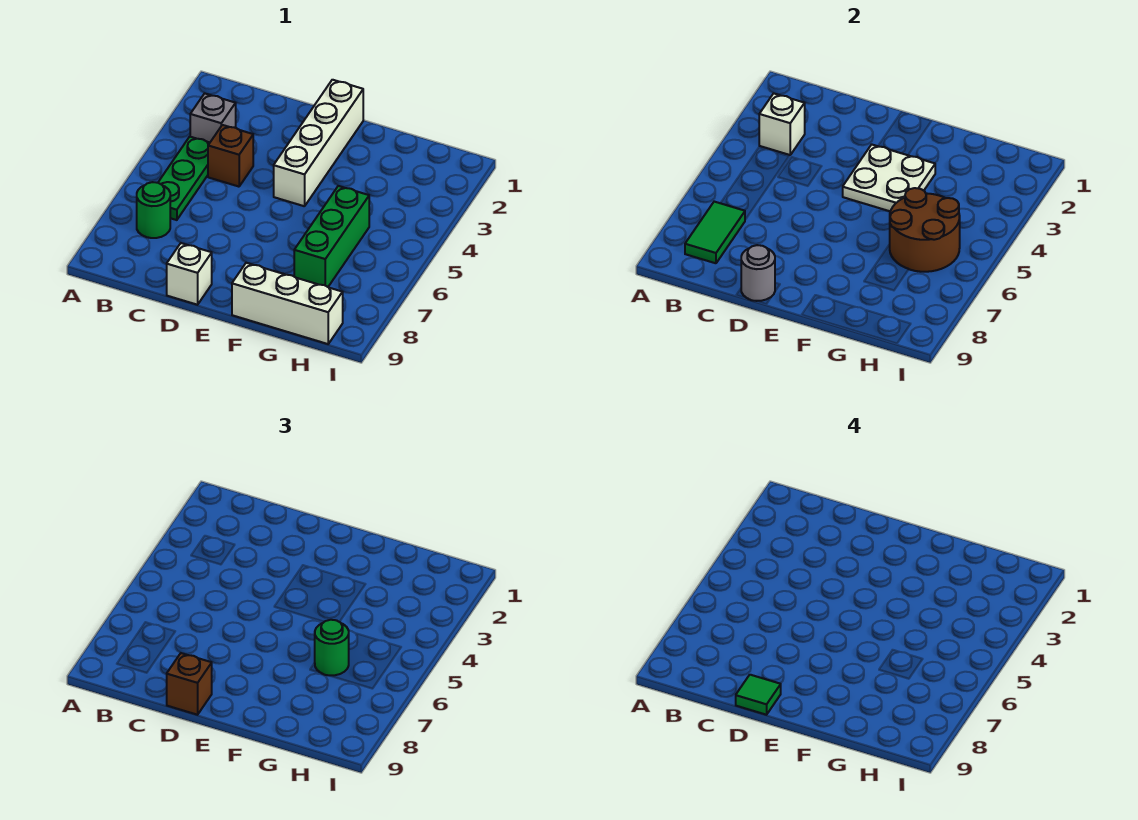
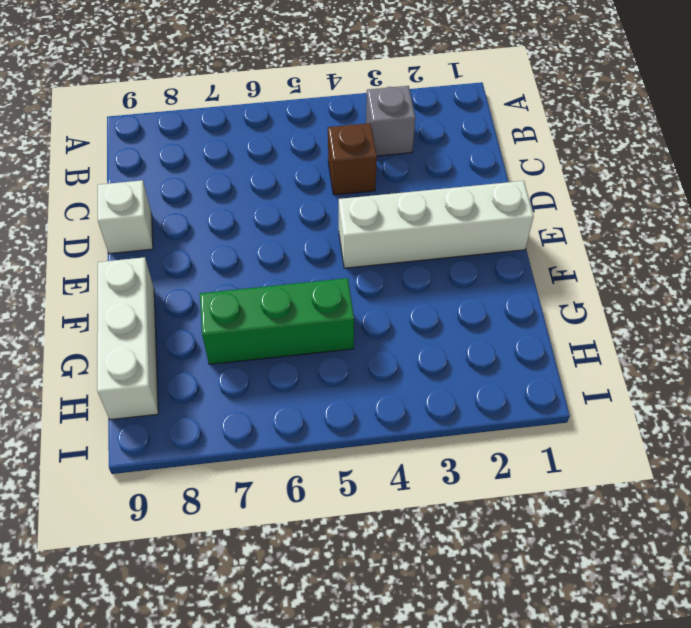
none -> green plate B4:B6 level 1
none -> green round brick B7 level 1
none -> white brick B3 level 2

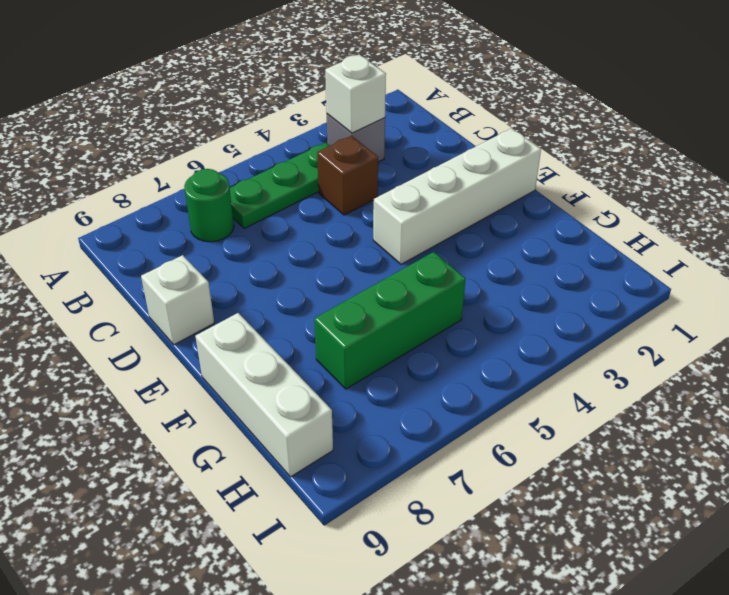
none -> green tile B7:B8 level 2
none -> grey round brick D9 level 2
none -> white plate E3:F4 level 2

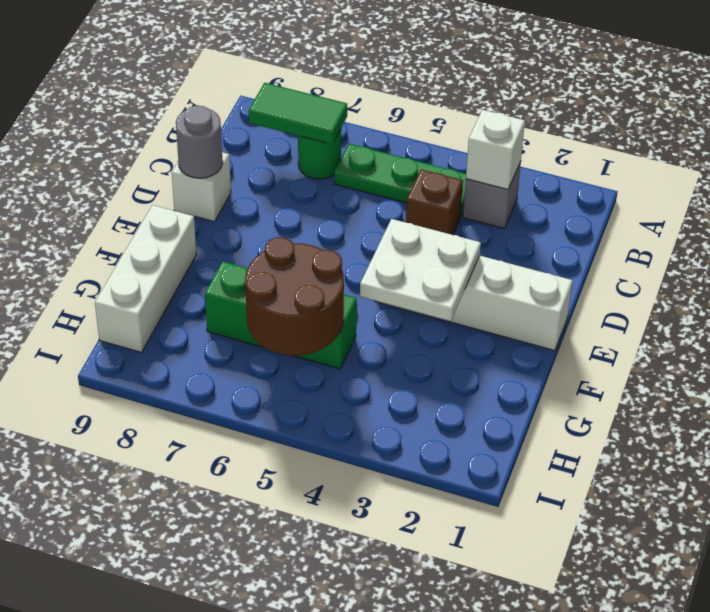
none -> brown brick D9 level 3
none -> green round brick G6 level 3
none -> green tile D9 level 4

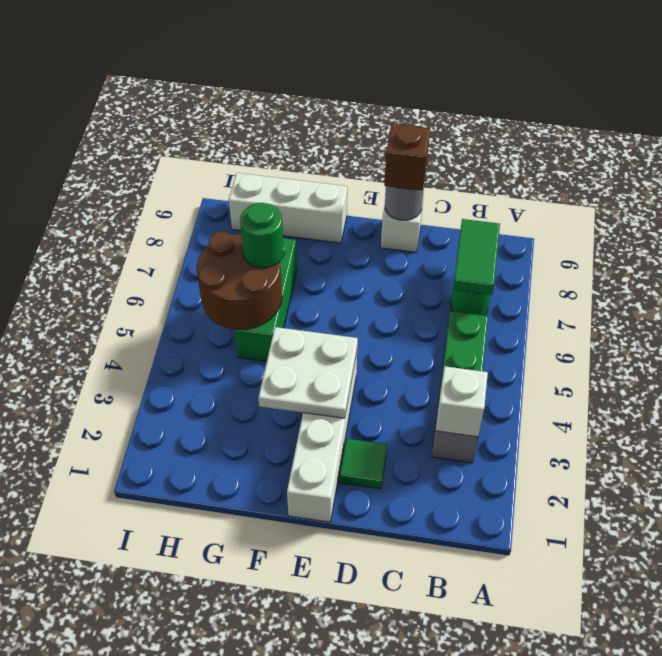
green tile D2 level 1 -> green tile D9 level 4
none -> brown brick C4 level 1

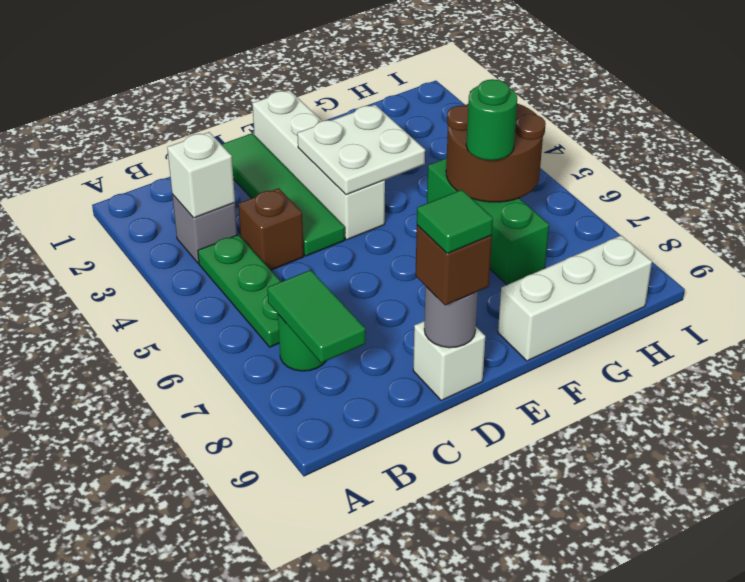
green tile D1:D4 level 1 -> none

